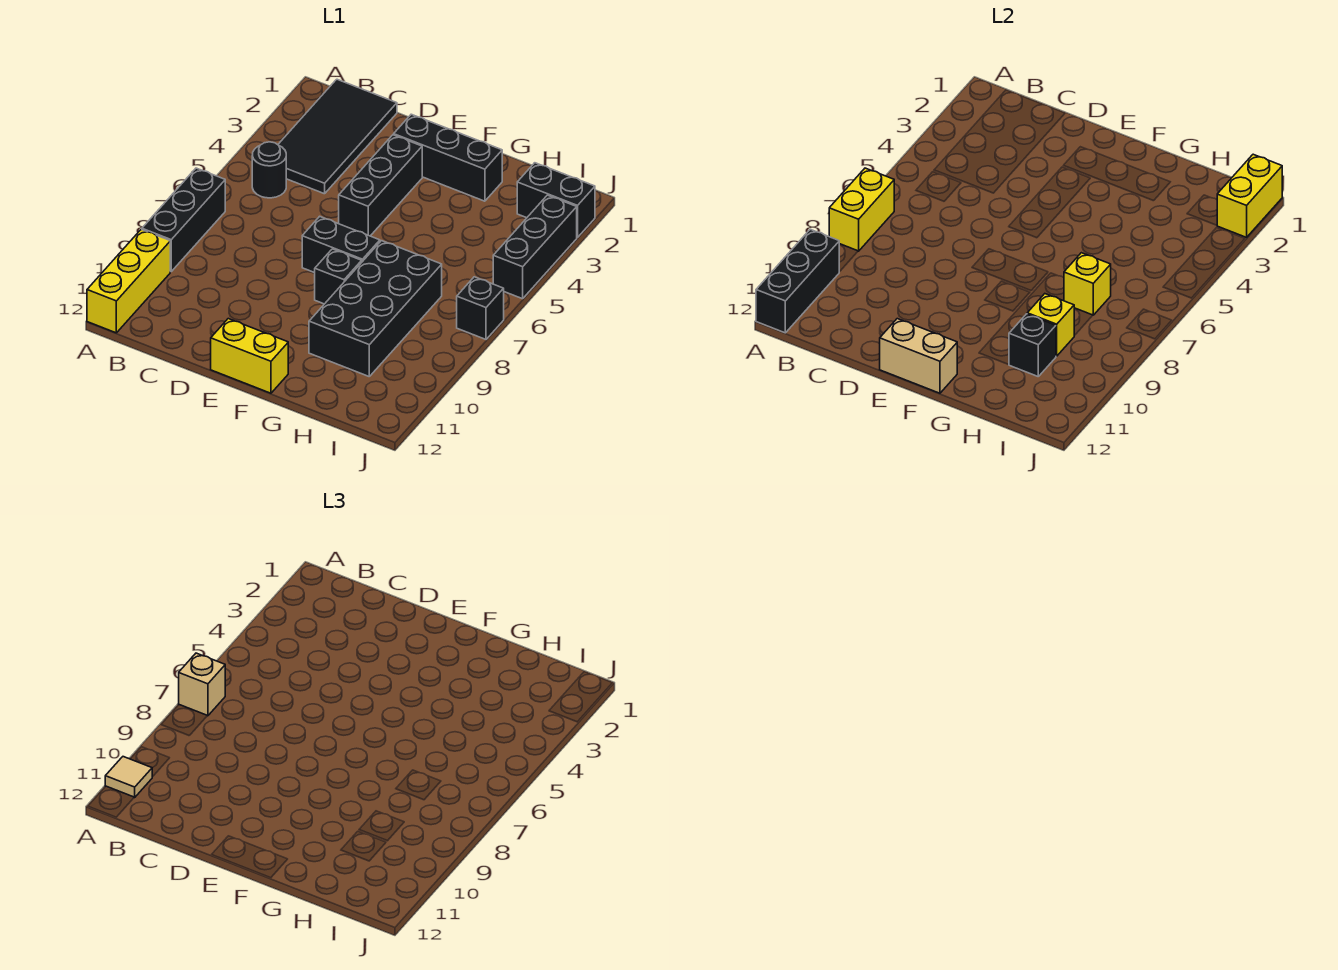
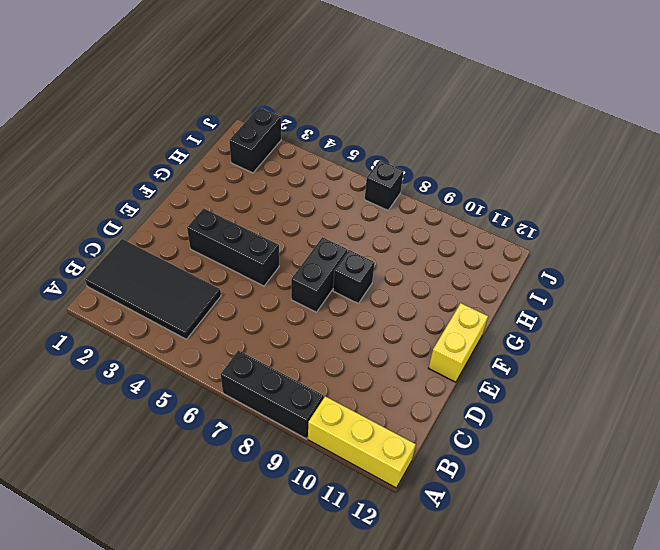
none -> black round brick B5 level 1
none -> black brick E2:G2 level 1
none -> black brick G7:H10 level 1

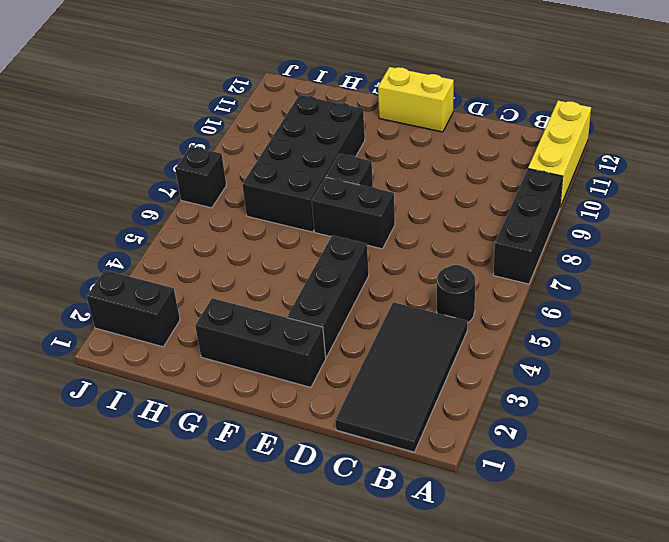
none -> black brick J3:J5 level 1
none -> yellow brick A7:A8 level 2
none -> black brick A10:A12 level 2

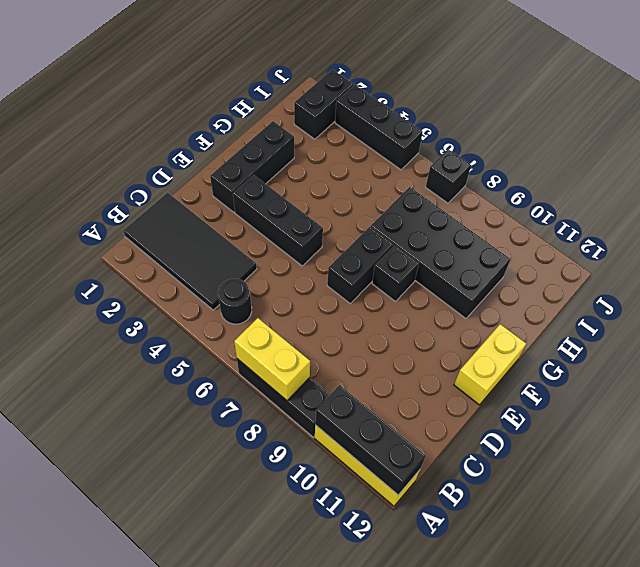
none -> tan brick E12:F12 level 2
none -> yellow brick H7 level 2
none -> yellow brick H9 level 2

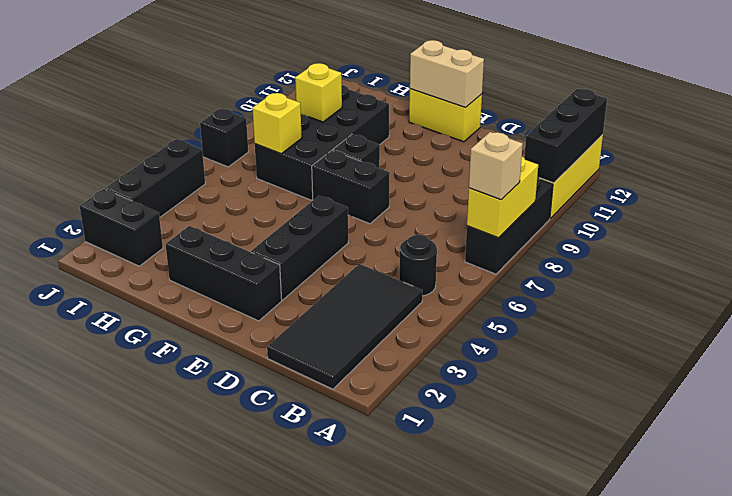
none -> black brick H10 level 2
none -> yellow brick J1:J2 level 2
none -> tan tile A11 level 3

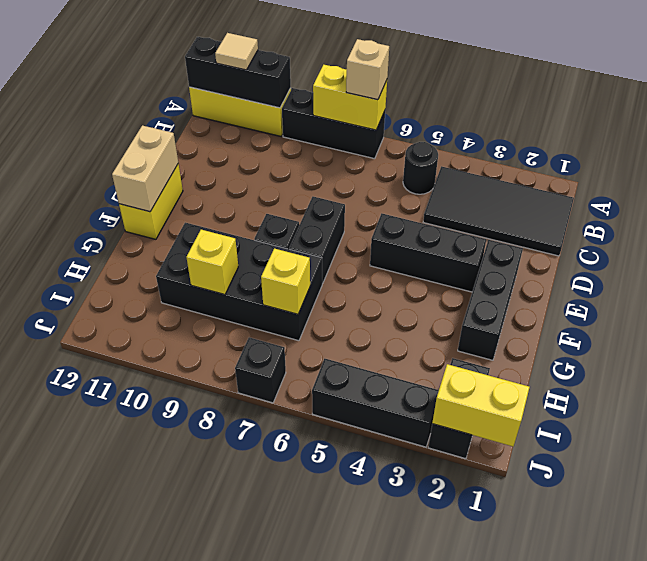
none -> black brick H10 level 2

